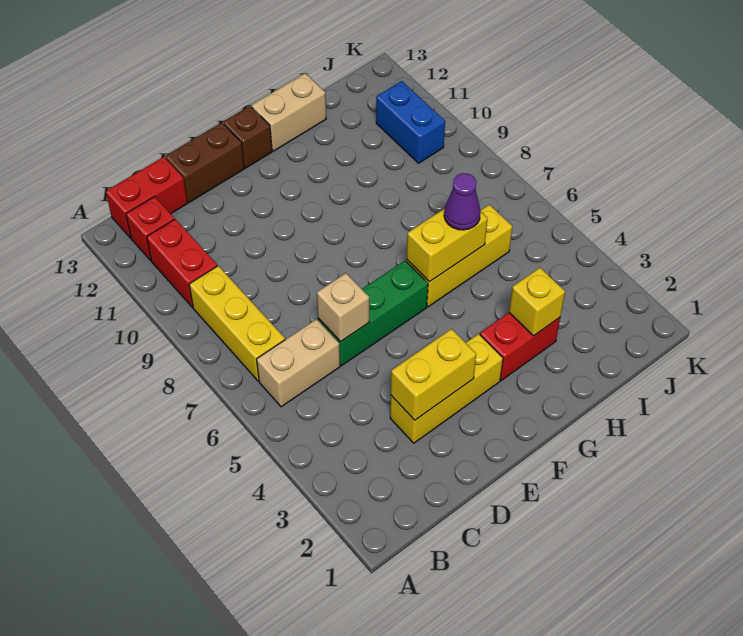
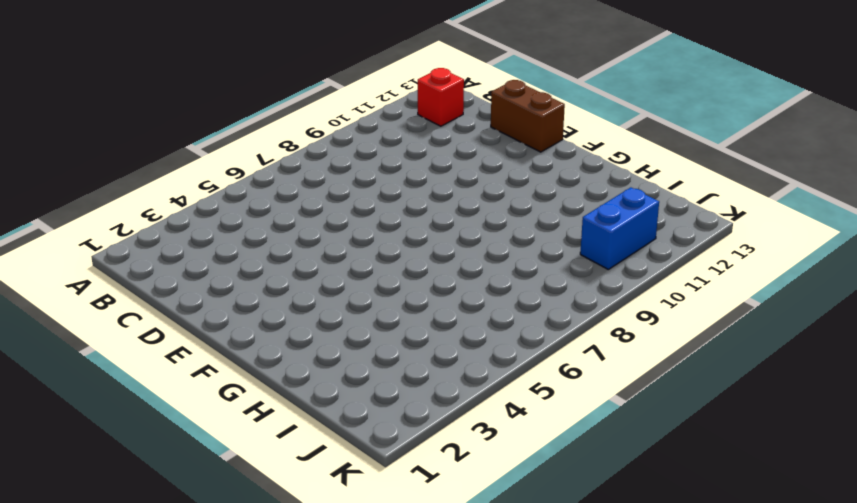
none -> tan brick B6:C6 level 1
none -> yellow brick B7:B9 level 1
none -> red brick B10:B11 level 1

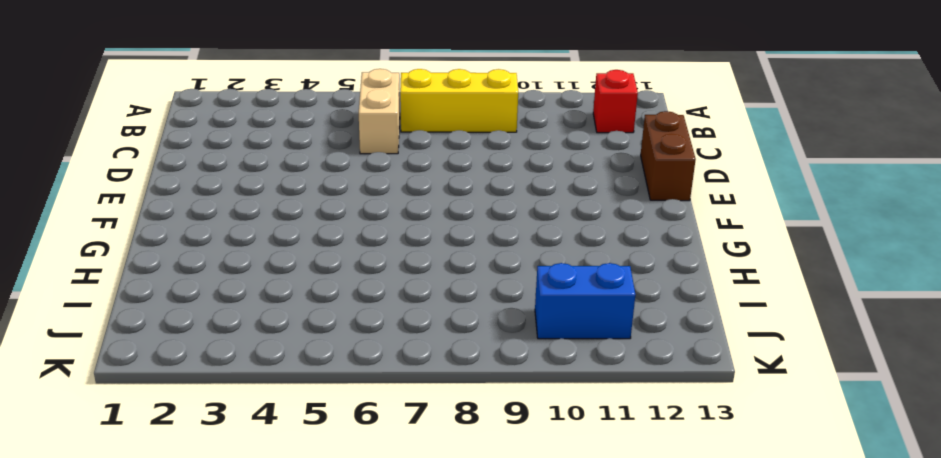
none -> red brick B10:B11 level 1
none -> red brick B13:C13 level 1
none -> yellow brick D3:F3 level 1

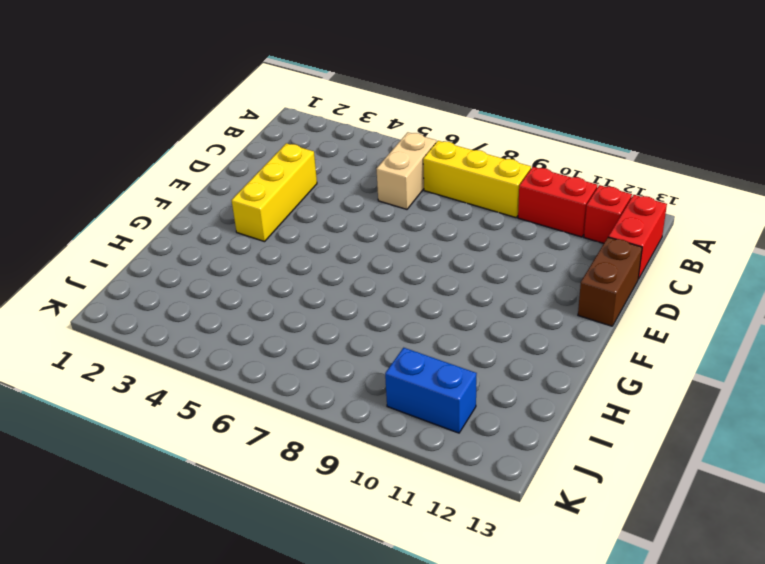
none -> green brick D6:F6 level 1
none -> brown brick F13 level 1
none -> red brick G3:H3 level 1

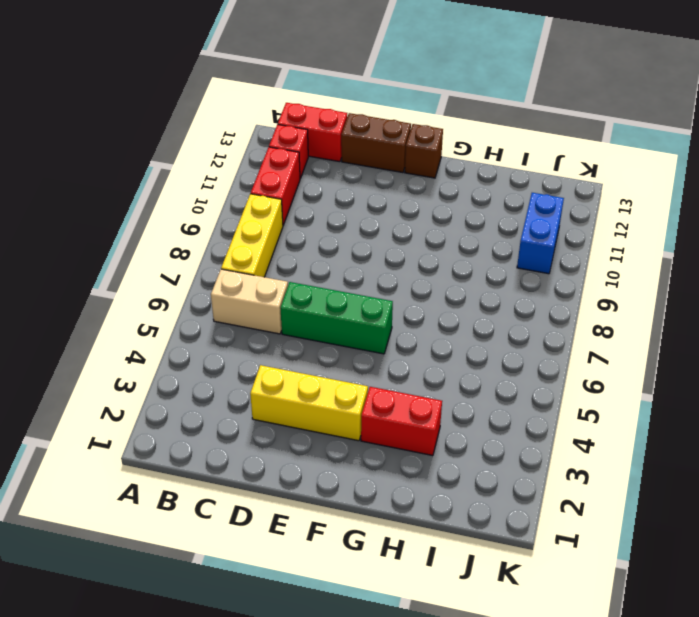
none -> yellow brick G6:I6 level 1
none -> tan brick G13:H13 level 1
none -> yellow brick D3:E3 level 2

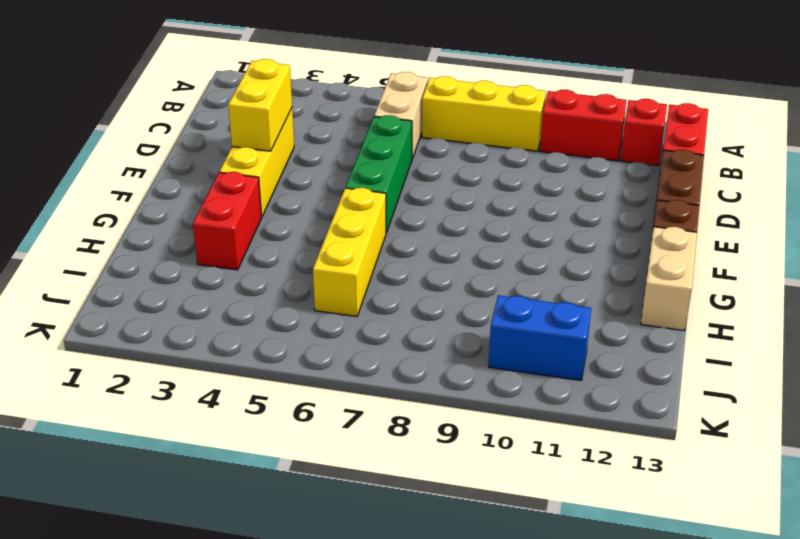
none -> tan brick D6 level 2
none -> yellow brick G6:H6 level 2
none -> yellow brick H3 level 2

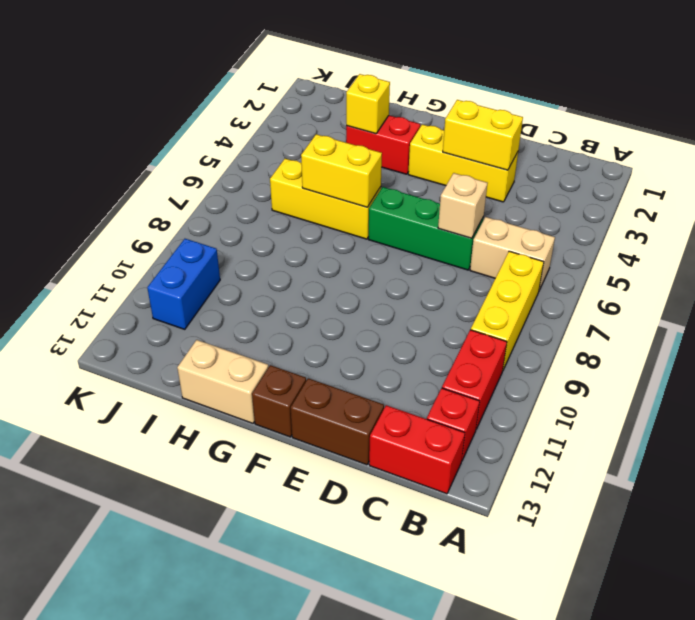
none -> purple cone H6 level 3

